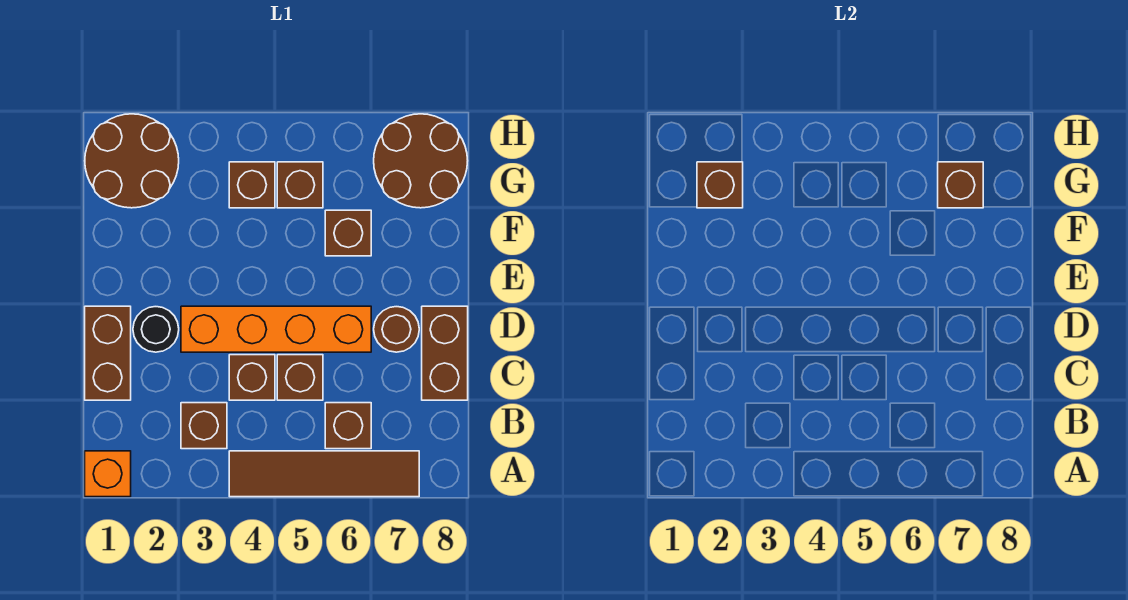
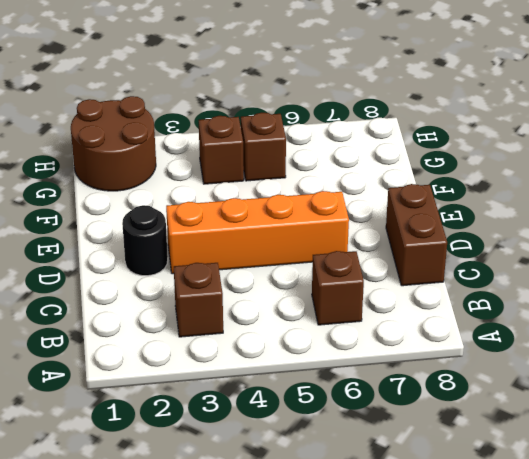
none -> orange brick A1 level 1
none -> brown tile A4:A7 level 1
none -> brown brick C1:D1 level 1

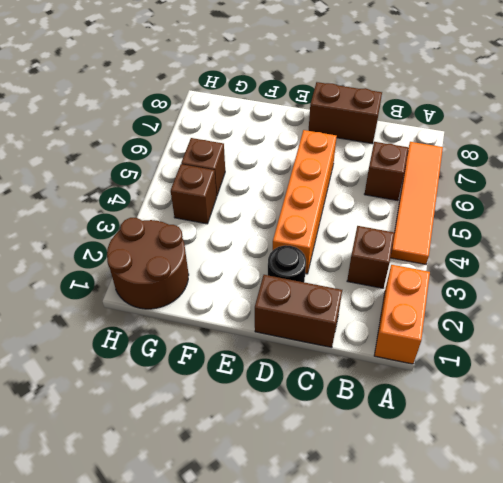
orange brick A1:A2 level 1 -> orange brick A1 level 1
orange tile A4:A7 level 1 -> brown tile A4:A7 level 1
none -> brown brick C4 level 1
none -> brown brick C5 level 1
none -> brown round brick D7 level 1

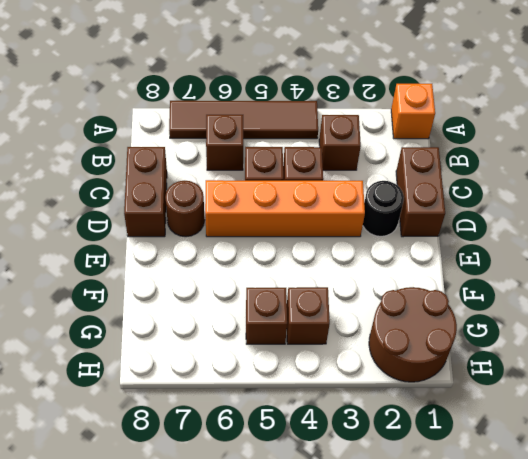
none -> brown brick F6 level 1
none -> brown round brick G7:H8 level 1
none -> brown brick G2 level 2

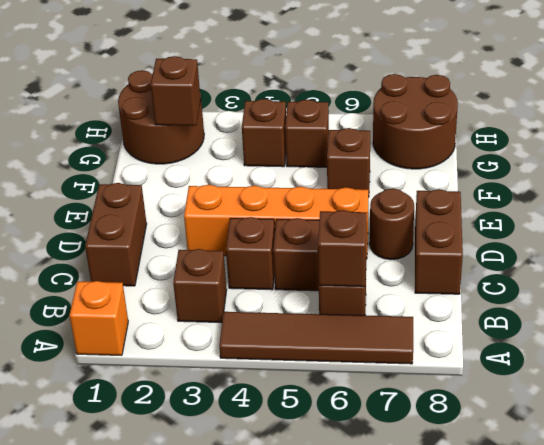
brown brick B6 level 2 -> brown brick G7 level 2
none -> black round brick D2 level 1

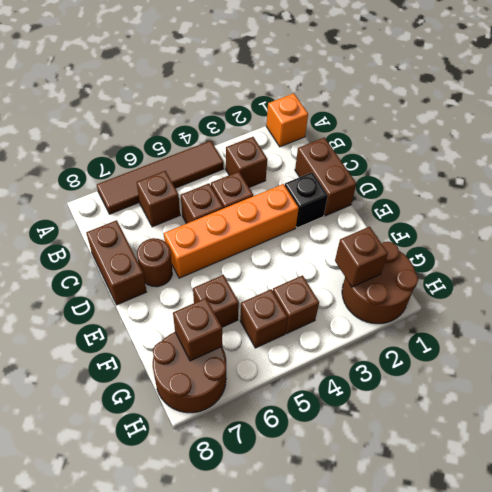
black brick D2 level 1 -> black round brick D2 level 1

